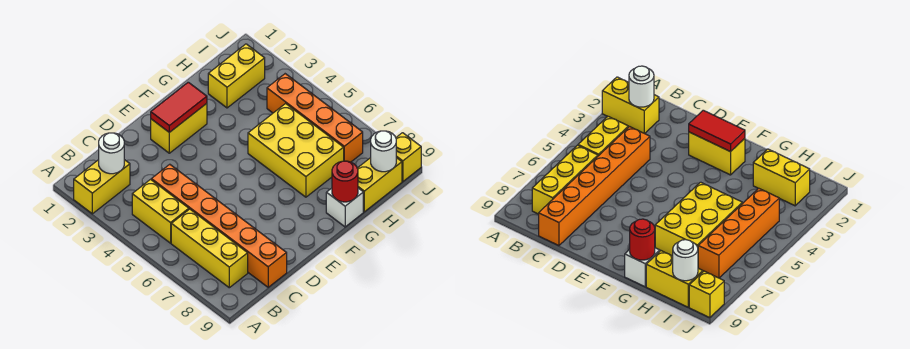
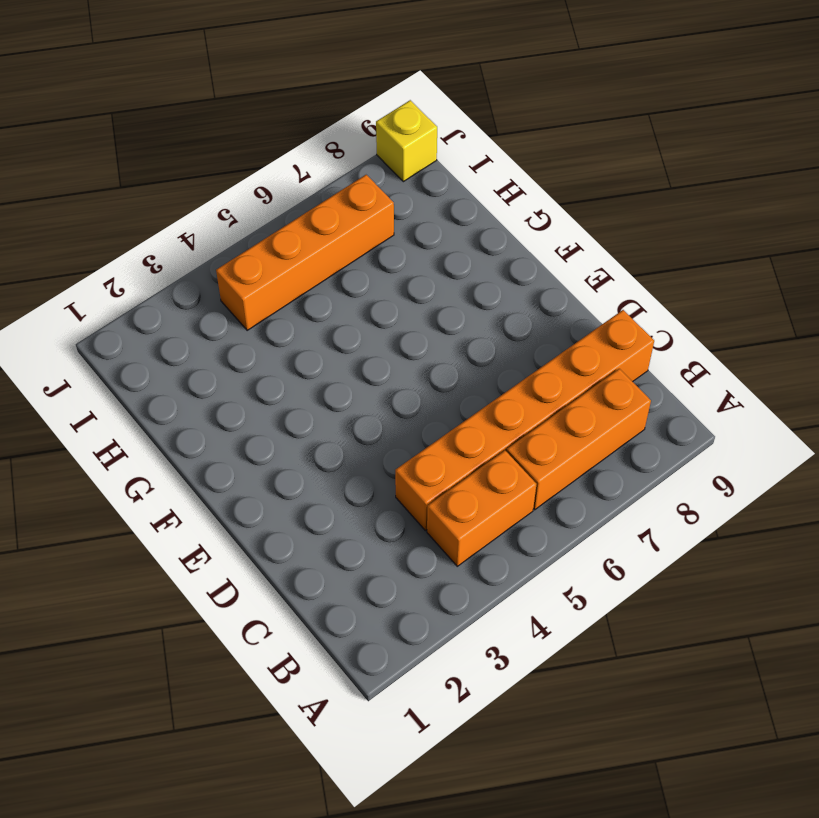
orange brick B4:B5 level 1 -> yellow brick B4:B5 level 1
orange brick B6:B8 level 1 -> yellow brick B6:B8 level 1
none -> yellow brick A2:B2 level 1
none -> yellow brick E2:F2 level 1
none -> yellow brick G5:H7 level 1

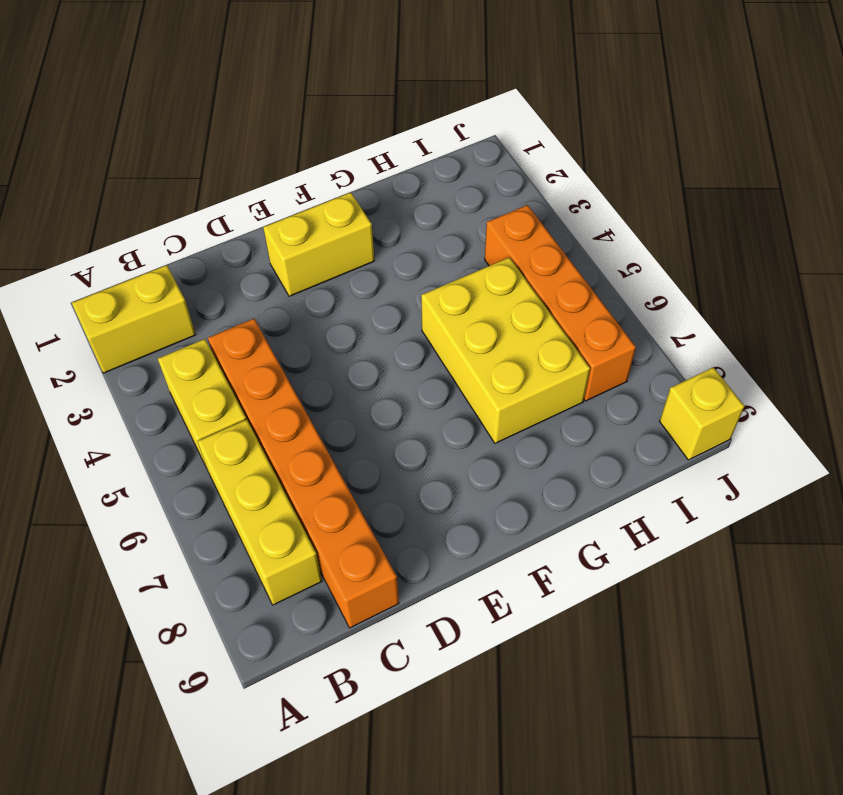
none -> white brick G9 level 1
none -> yellow brick H2:I2 level 1
none -> yellow brick H9:I9 level 1

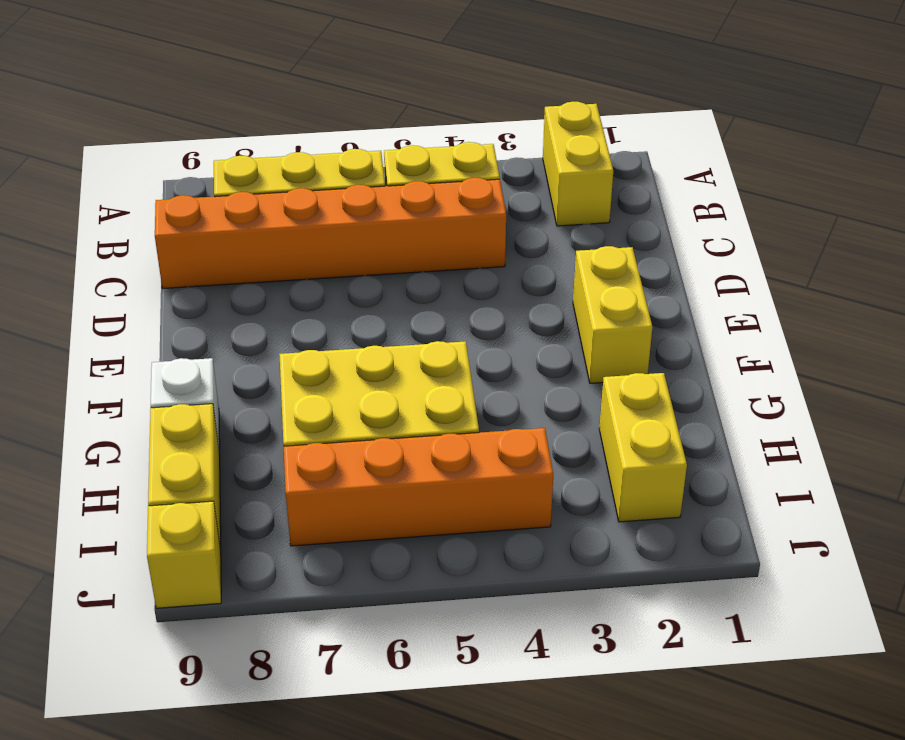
none -> white round brick B2 level 2
none -> red tile E2:F2 level 2
none -> red round brick G9 level 2

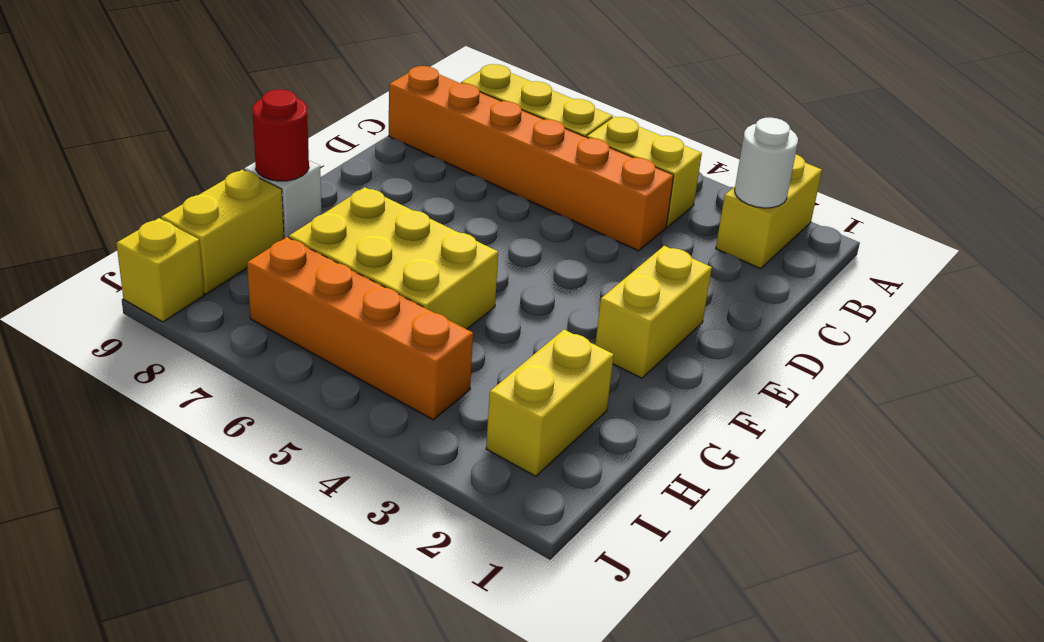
none -> red tile E2:F2 level 2
none -> white round brick I9 level 2

